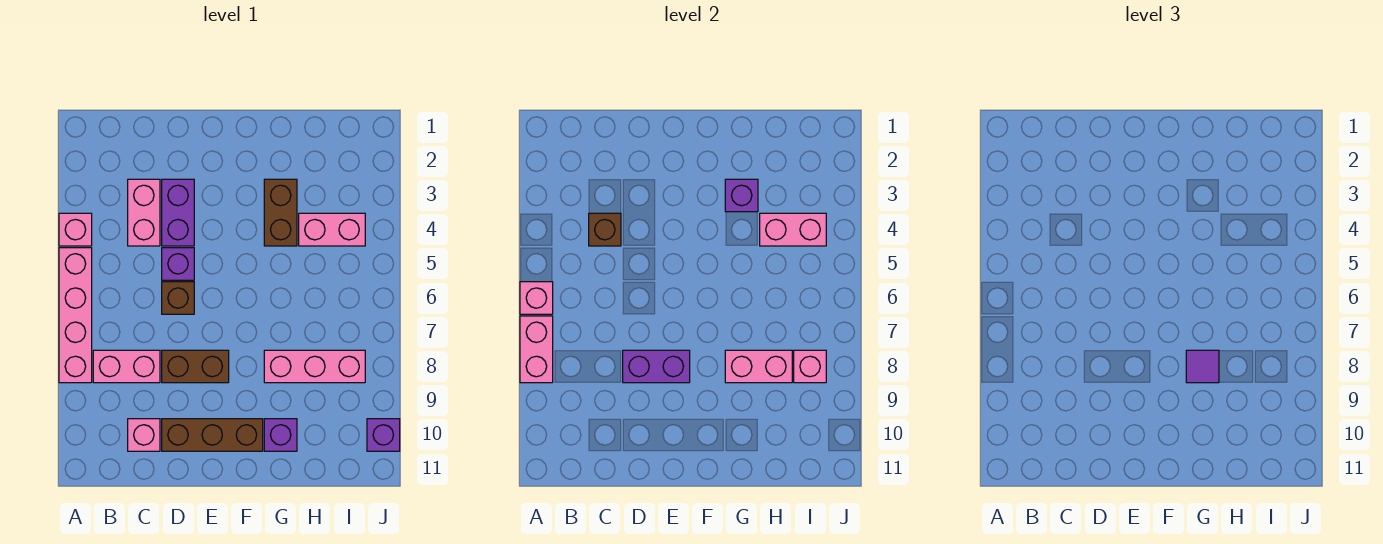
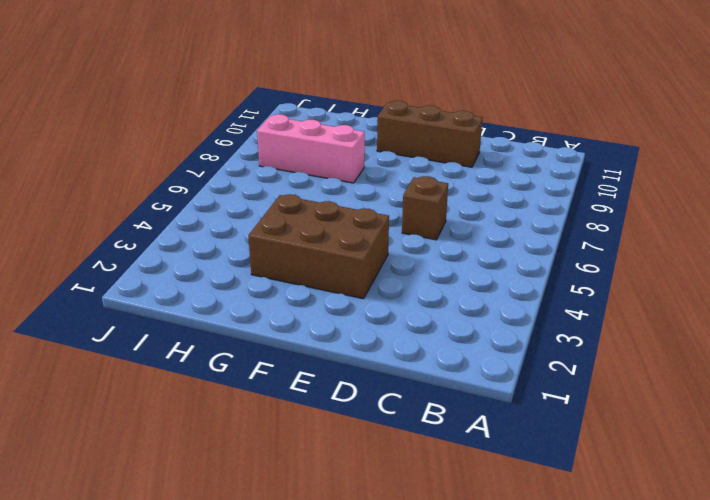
brown brick E3:G4 level 1 -> brown brick G3:G4 level 1
none -> pink brick A4 level 1
none -> pink brick A5:A8 level 1
none -> pink brick B8:C8 level 1

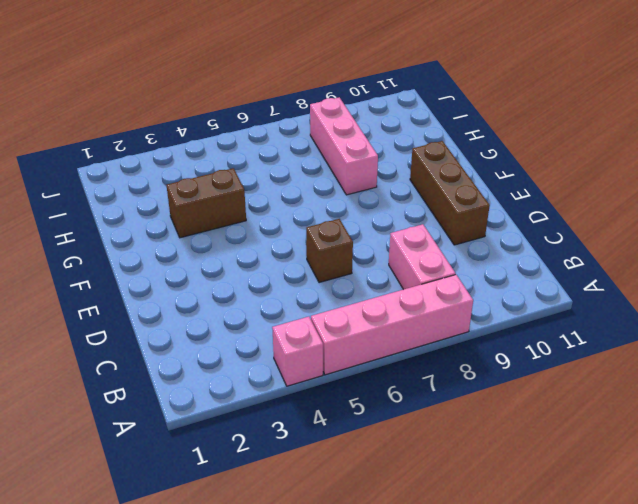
none -> pink brick C3:C4 level 1
none -> pink brick C10 level 1
none -> purple brick D3:D4 level 1

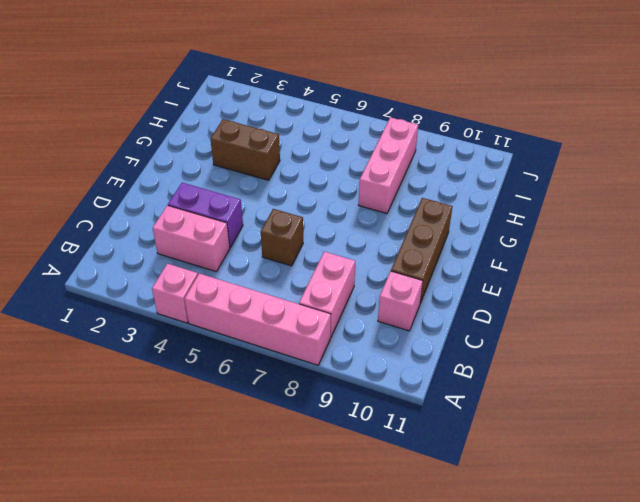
none -> purple brick D5 level 1
none -> brown brick D8:E8 level 1
none -> purple brick G10 level 1

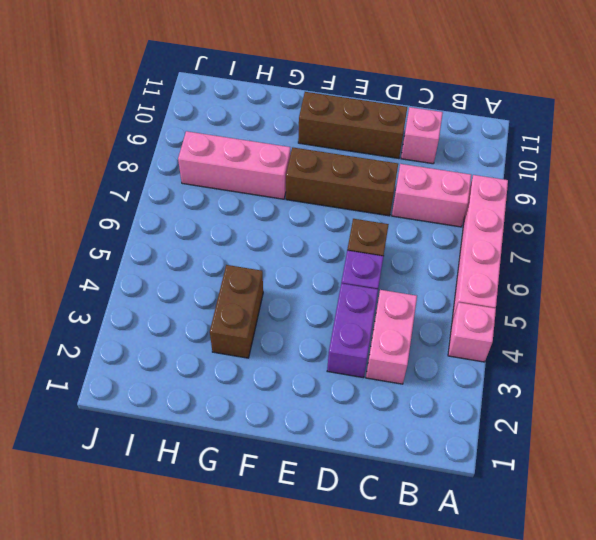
brown brick D8:F8 level 1 -> brown brick D8:E8 level 1
none -> purple brick G10 level 1
none -> pink brick H4:I4 level 1
none -> purple brick J10 level 1

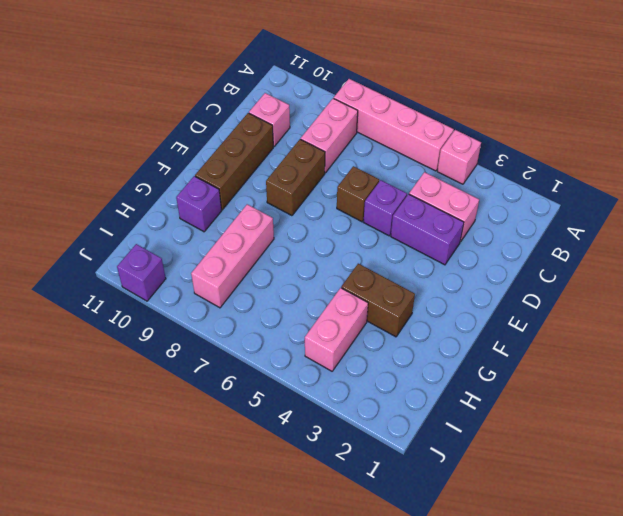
none -> pink brick A6 level 2
none -> pink brick A7:A8 level 2
none -> brown brick C4 level 2

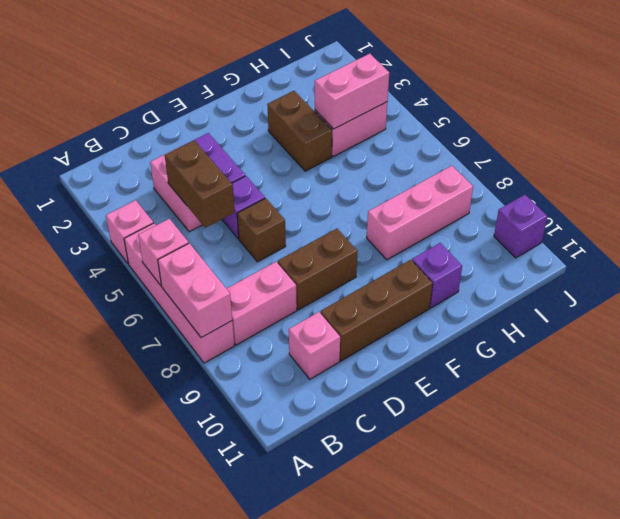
brown brick C4:C5 level 2 -> brown brick C4 level 2
none -> purple brick D8:E8 level 2
none -> purple brick G3 level 2
none -> pink brick G8:H8 level 2

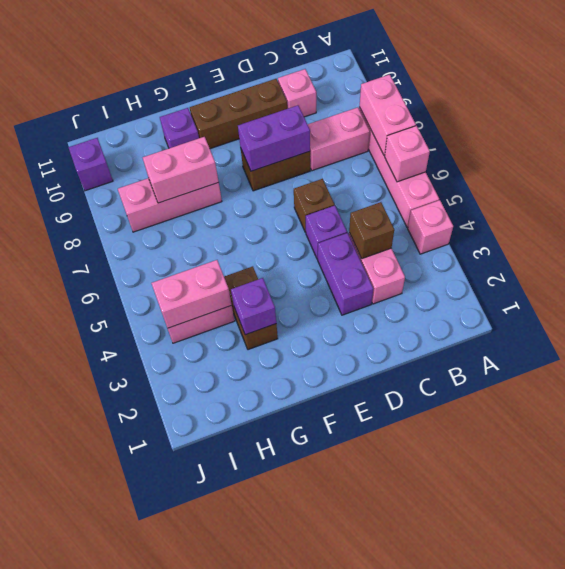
none -> pink brick I8 level 2
none -> purple tile G8 level 3

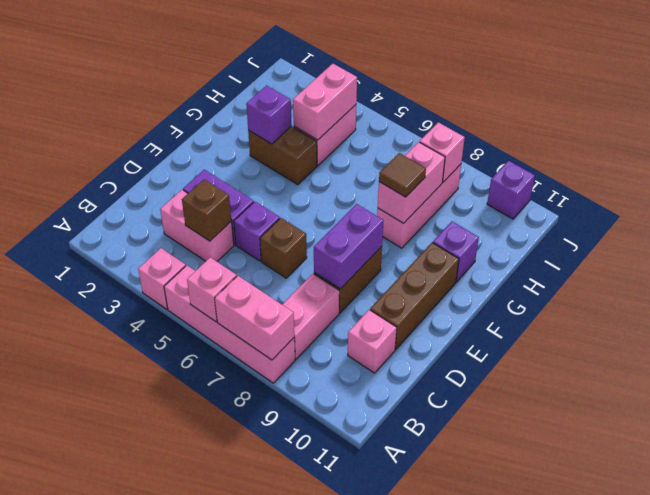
brown tile G8 level 3 -> purple tile G8 level 3

